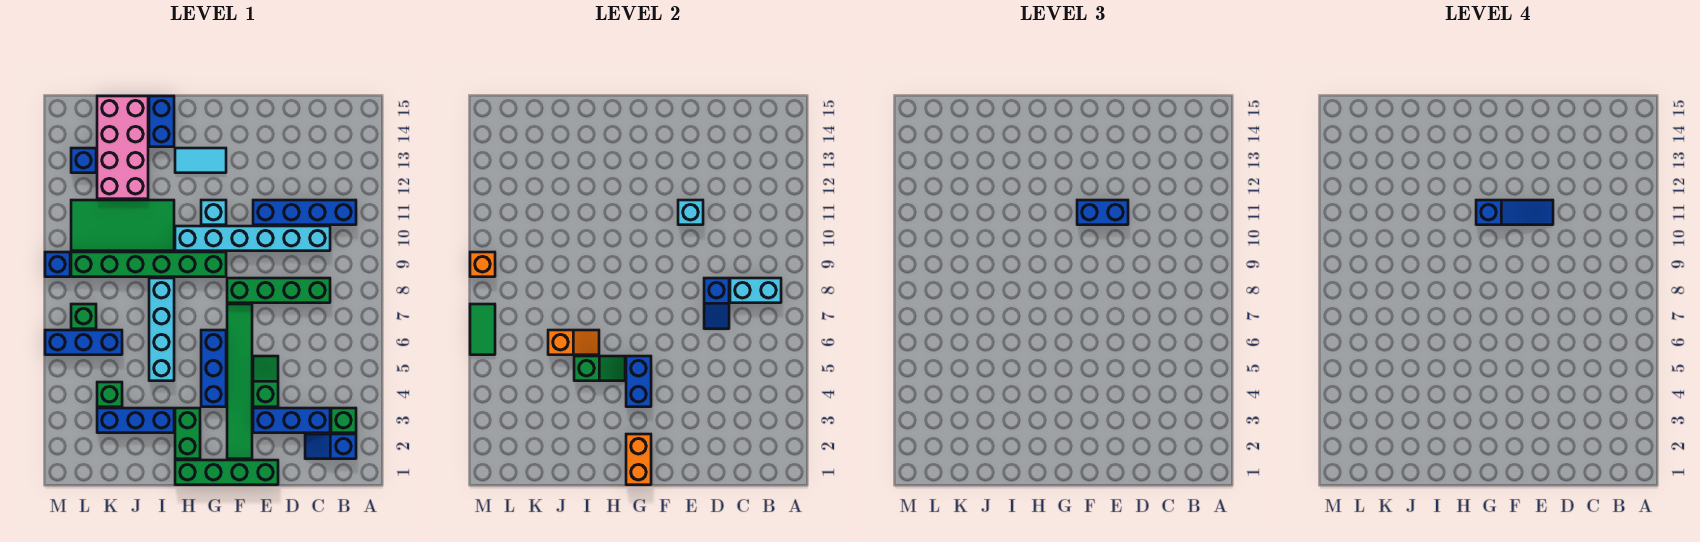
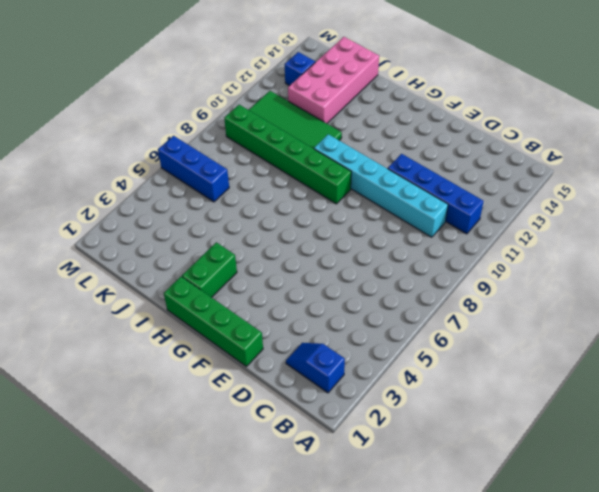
none -> green brick B3 level 1
none -> blue brick C3:E3 level 1
none -> green brick C8:F8 level 1
none -> green slope E4:E5 level 1 top 4

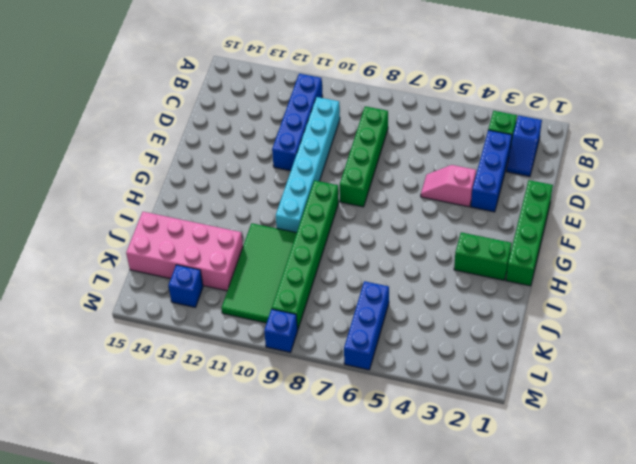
pink slope E4:E5 level 1 top 4 -> green slope E4:E5 level 1 top 4
none -> green tile F2:F7 level 1
none -> blue brick G4:G6 level 1
none -> cyan brick G11 level 1
none -> cyan tile G13:H13 level 1

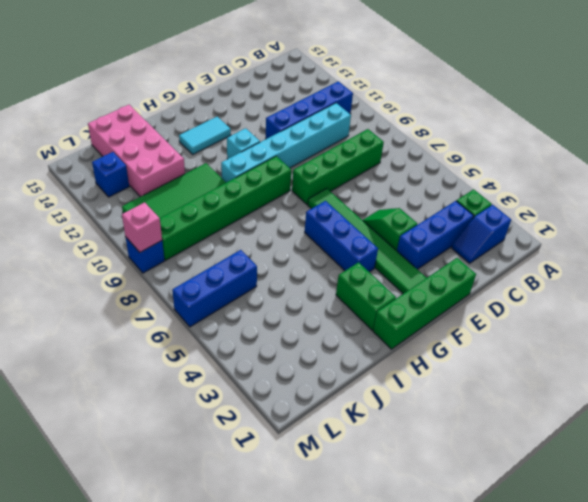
pink brick M9 level 2 -> orange brick M9 level 2
none -> blue brick I3:K3 level 1
none -> cyan brick I5:I8 level 1
none -> blue brick I14:I15 level 1
none -> green brick K4 level 1

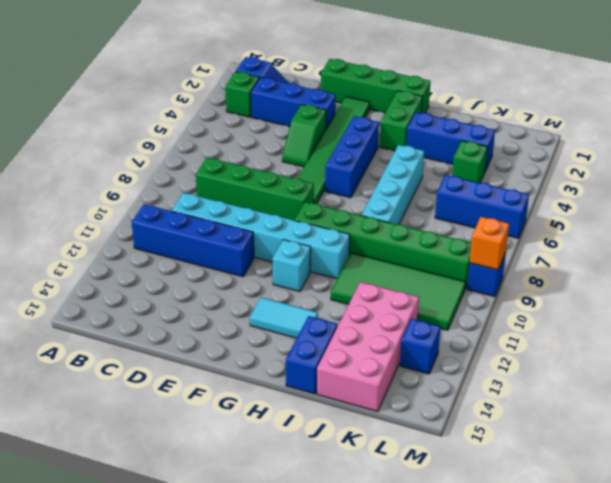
none -> green brick L7 level 1
none -> cyan brick B8:C8 level 2
none -> blue slope D7:D8 level 2 top 8
none -> cyan brick E11 level 2

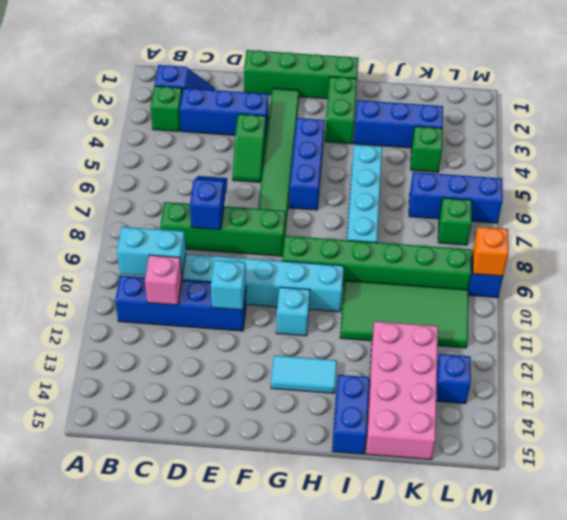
cyan brick B10:C10 level 2 -> cyan brick B8:C8 level 2
pink brick C11 level 2 -> none
none -> orange brick G1:G2 level 2
none -> blue brick G4:G5 level 2
none -> green slope H5:I5 level 2 top I
none -> orange slope I6:J6 level 2 top J

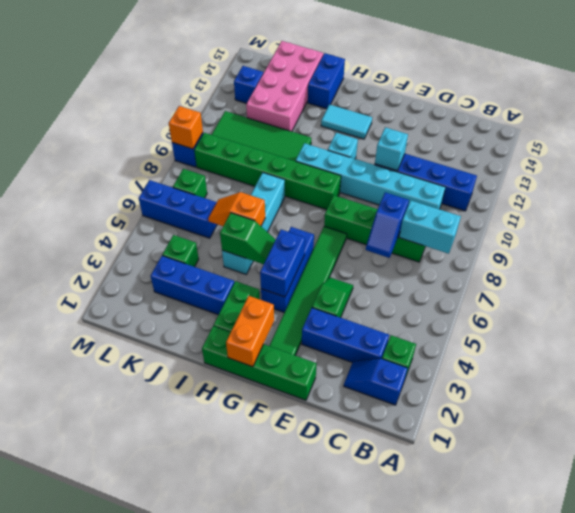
orange slope I6:J6 level 2 top I -> orange slope I6:J6 level 2 top J
none -> green tile M6:M7 level 2
none -> blue brick E11:F11 level 3
none -> blue slope E11:G11 level 4 top G

